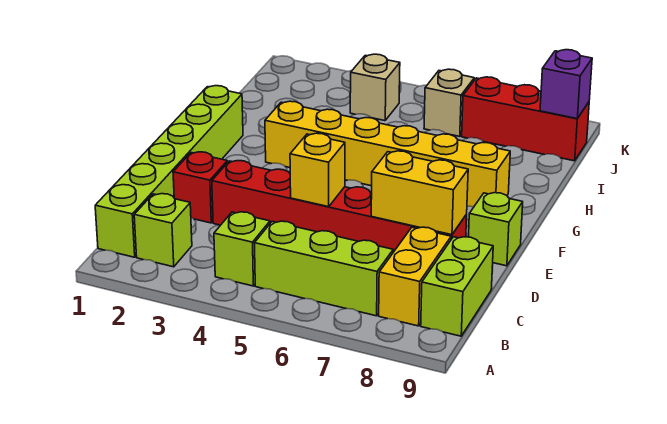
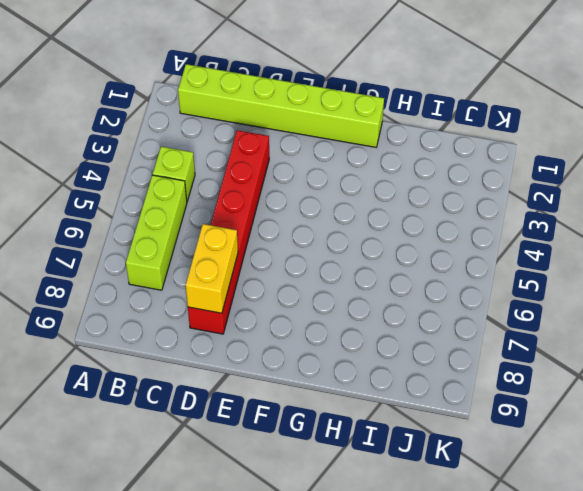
none -> lime brick B2 level 1
none -> yellow brick B8:C8 level 1
none -> lime brick B9:C9 level 1

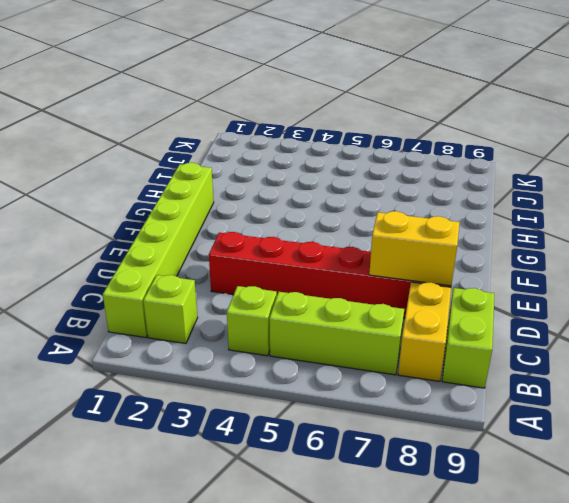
none -> red brick D2 level 1
none -> lime brick E9 level 1
none -> yellow brick G3:G8 level 1

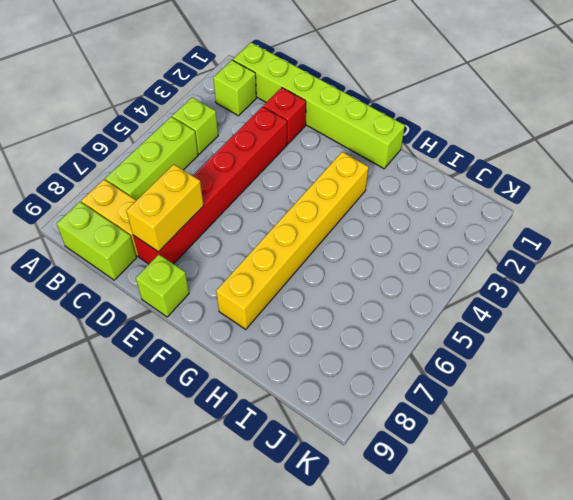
none -> tan brick J4 level 1
none -> tan brick J6 level 1
none -> red brick J7:J9 level 1

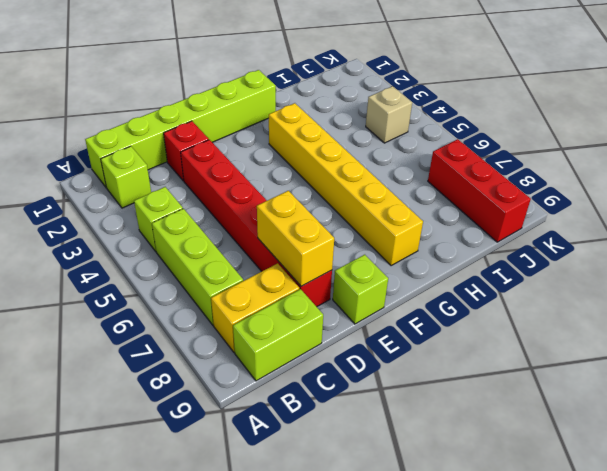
none -> tan brick J6 level 1
none -> yellow brick D5 level 2
none -> purple brick J9 level 2

